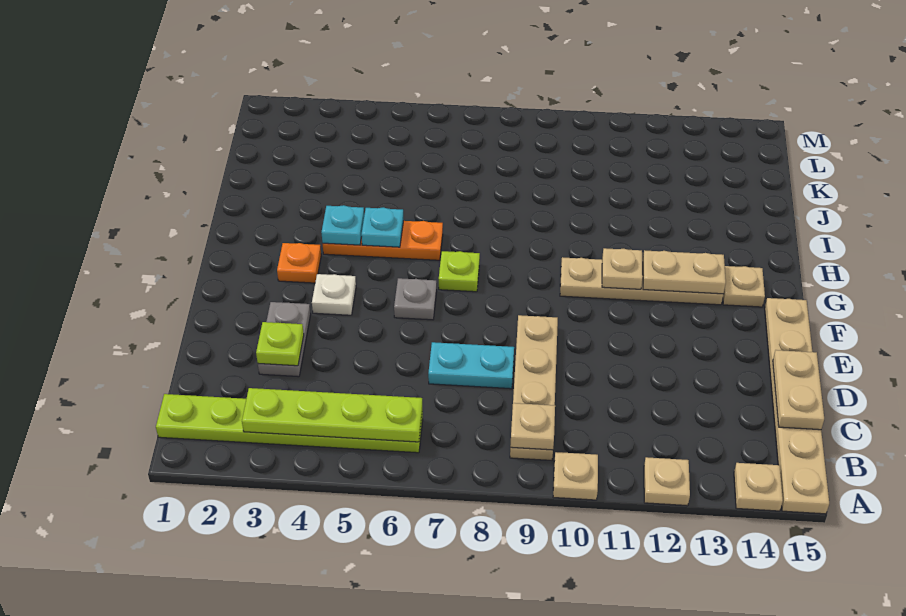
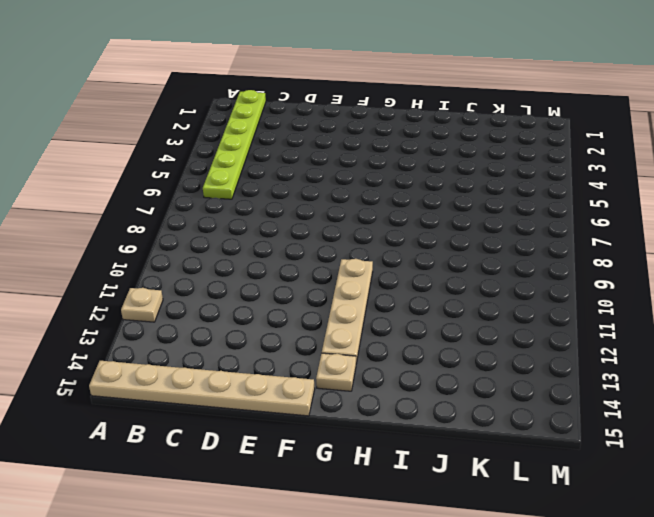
none -> tan plate A10 level 1
none -> tan plate A14 level 1
none -> tan plate B9:E9 level 1

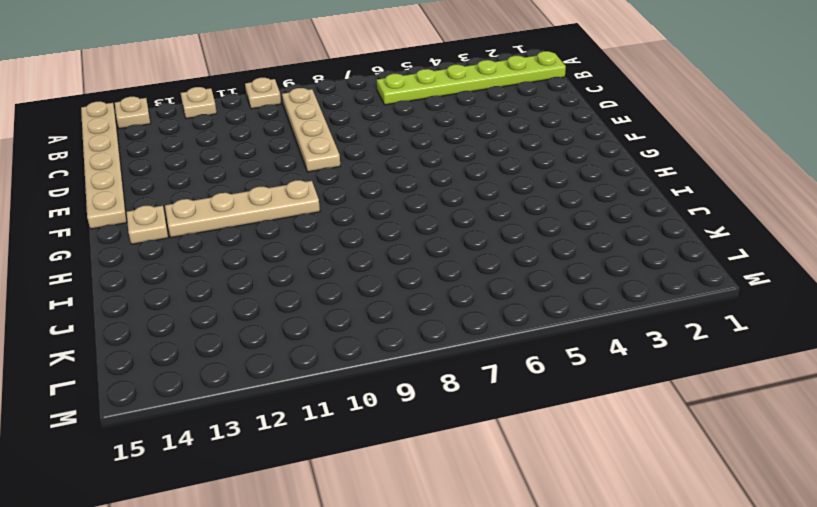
none -> grey plate D3:E3 level 1
none -> cyan plate D7:D8 level 1
none -> white plate F4 level 1

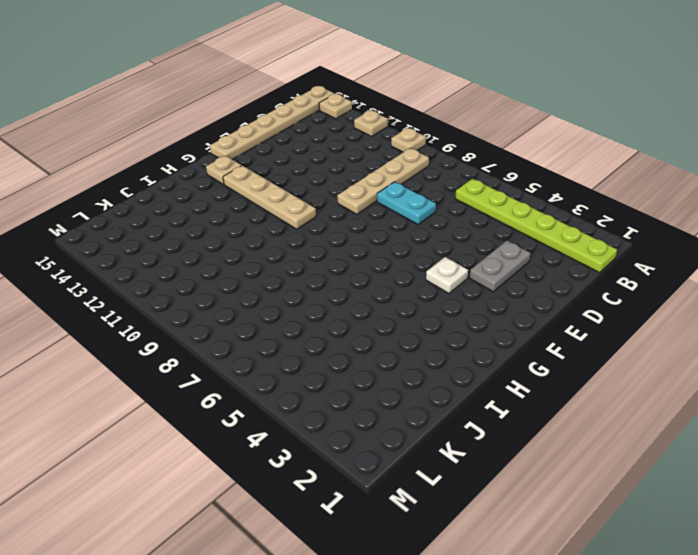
none -> grey plate F6 level 1
none -> orange plate G3 level 1
none -> lime plate G7 level 1

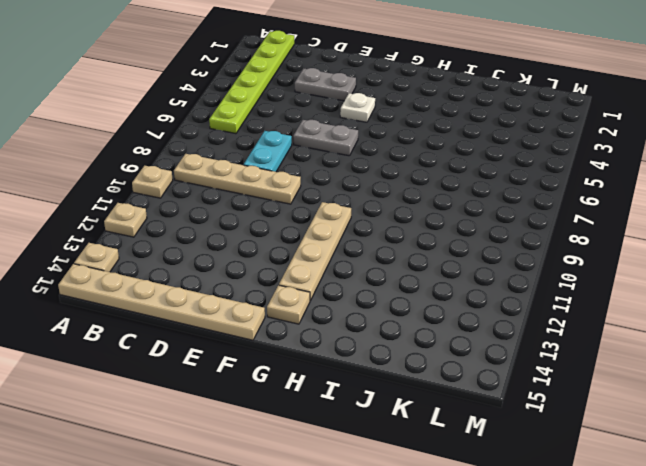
grey plate E6:F6 level 1 -> grey plate F6 level 1
none -> orange plate G3 level 1
none -> lime plate G7 level 1
none -> orange plate H4:H6 level 1

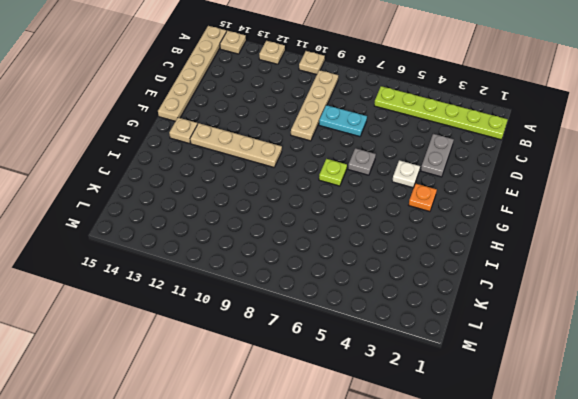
none -> orange plate H4:H6 level 1
none -> lime plate B3:B6 level 2
none -> tan plate B9 level 2

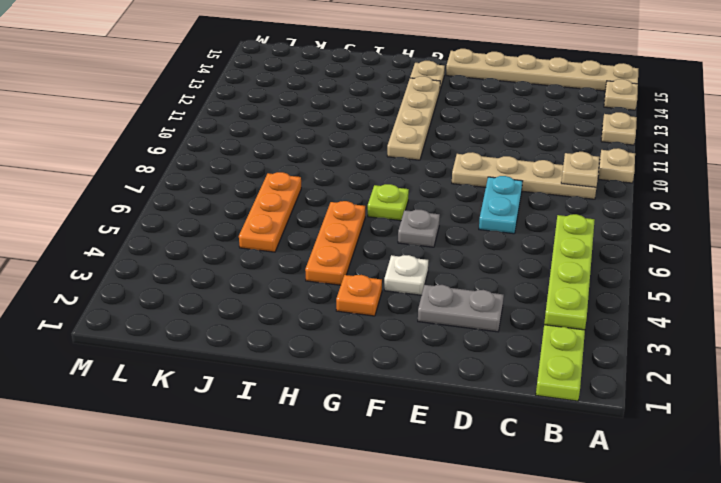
orange plate J5:J7 level 1 -> none
none -> tan plate C15:D15 level 2
none -> lime plate D3 level 2
none -> tan plate G11 level 2

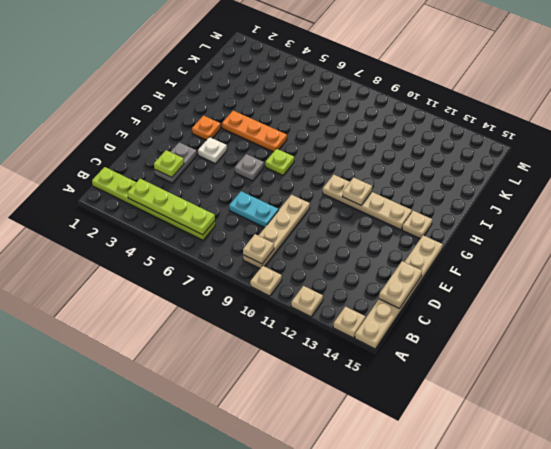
none -> tan plate G12:G13 level 2
none -> cyan plate H4 level 2
none -> cyan plate H5 level 2

